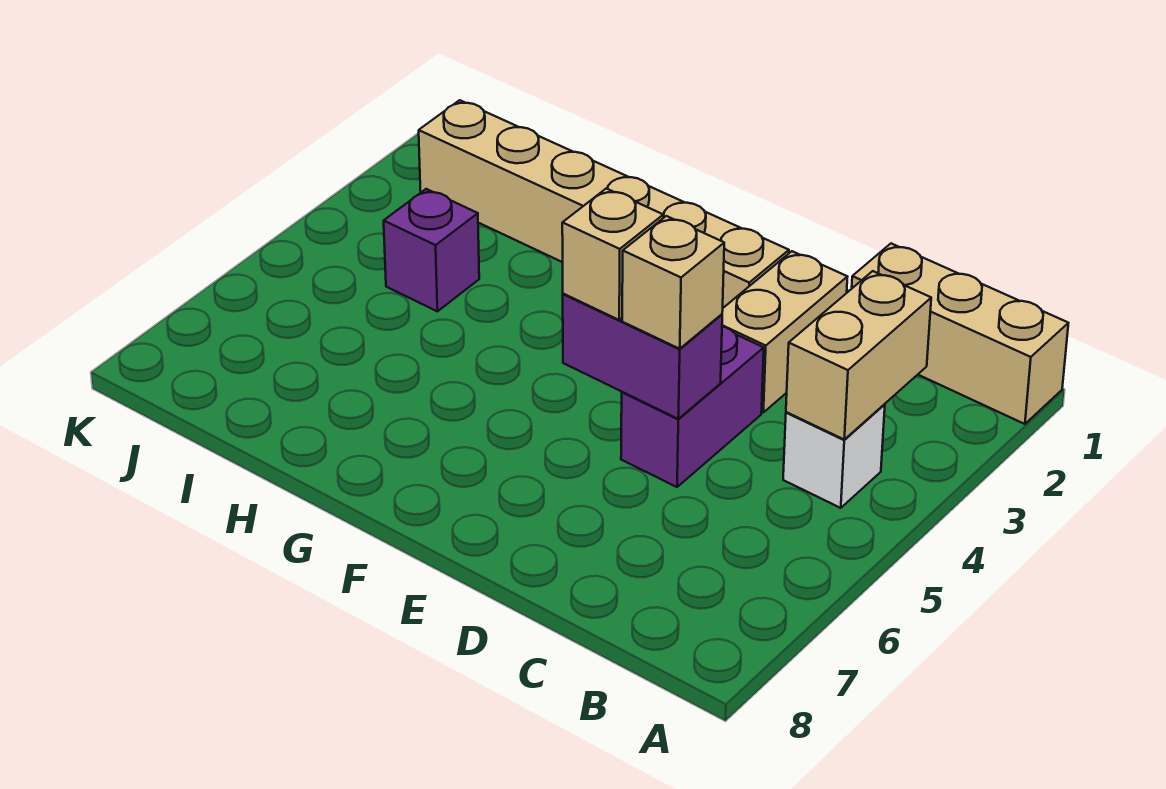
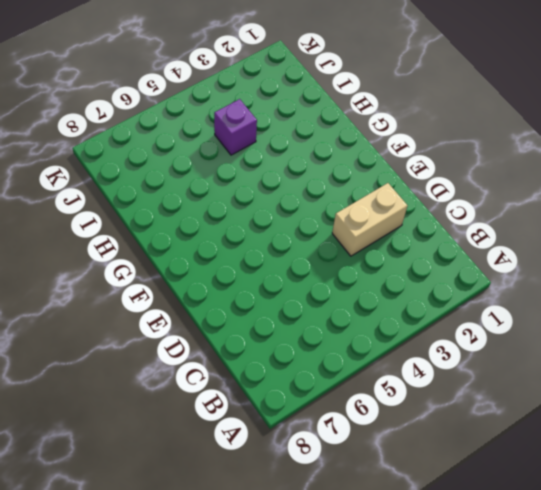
none -> tan brick A1:C1 level 1
none -> white brick B4 level 1

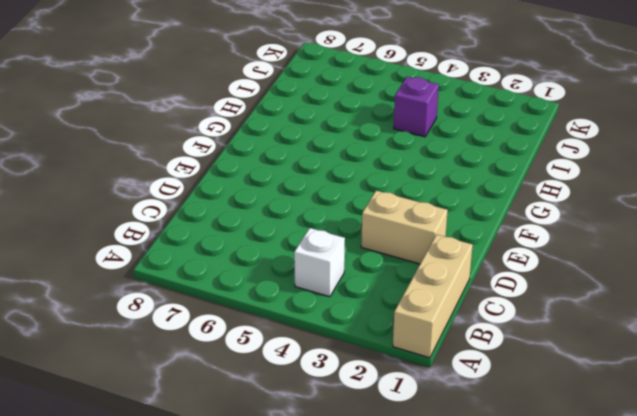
none -> purple brick D4:D5 level 1
none -> tan brick E2:J2 level 1

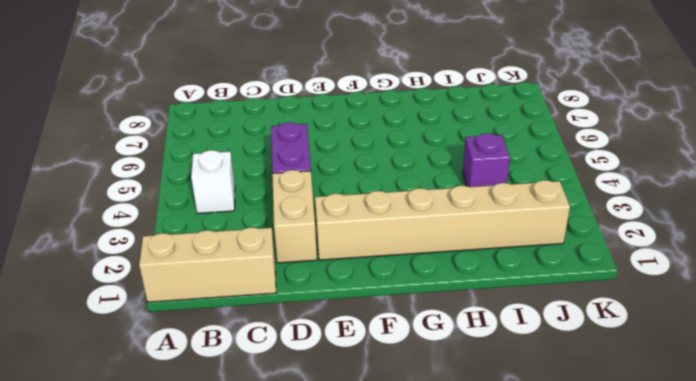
none -> tan brick B3:B4 level 2
none -> purple brick D5:E5 level 2

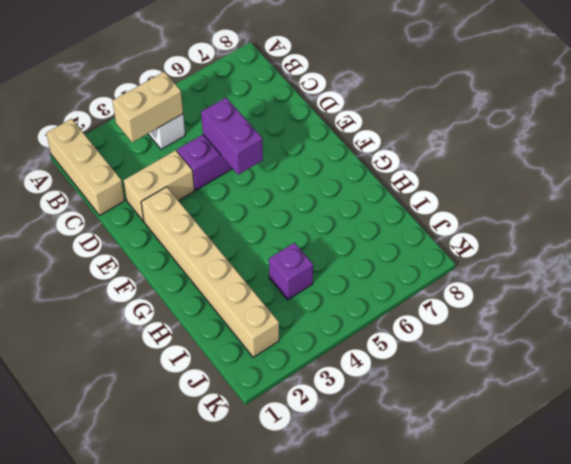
none -> tan brick D5 level 3
none -> tan brick E5 level 3

